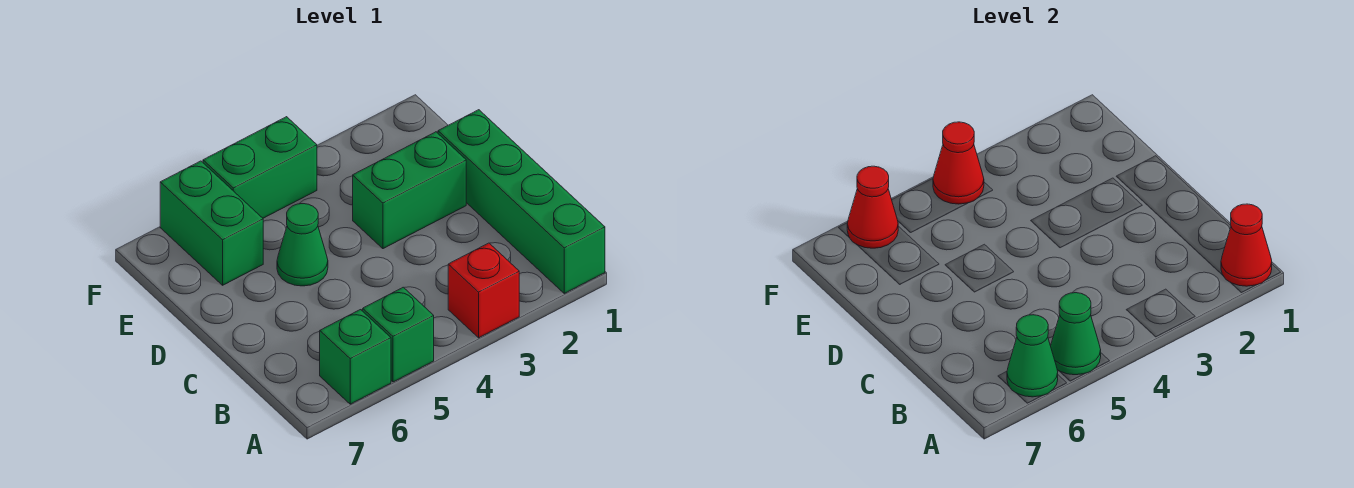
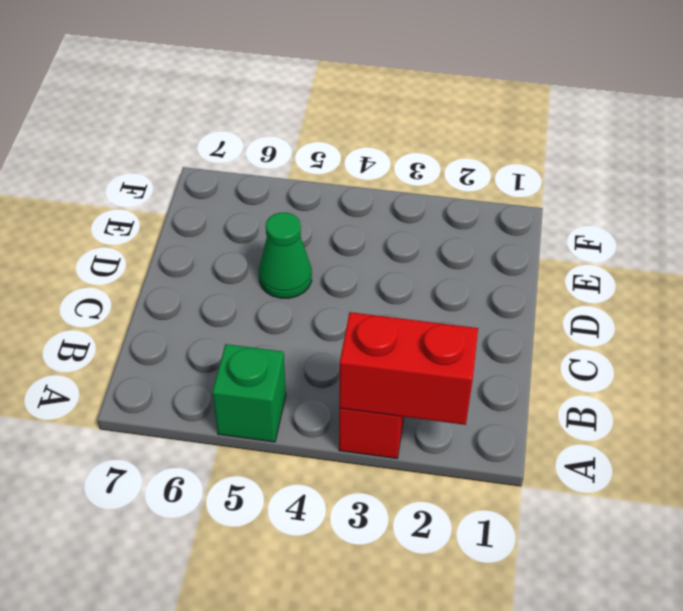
red brick A2:A3 level 2 -> none
none -> green brick A1:D1 level 1
none -> green brick A6 level 1
none -> green brick D2:D3 level 1

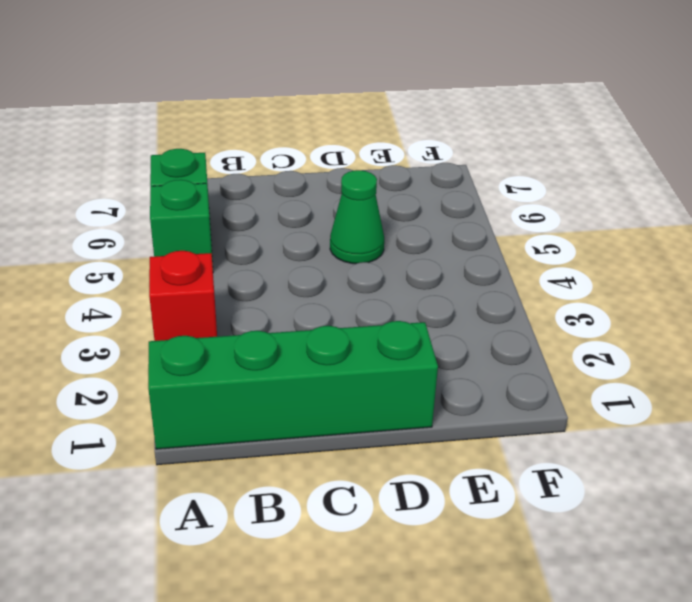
none -> green brick D2:D3 level 1
none -> green brick E6:F6 level 1
none -> green brick F4:F5 level 1

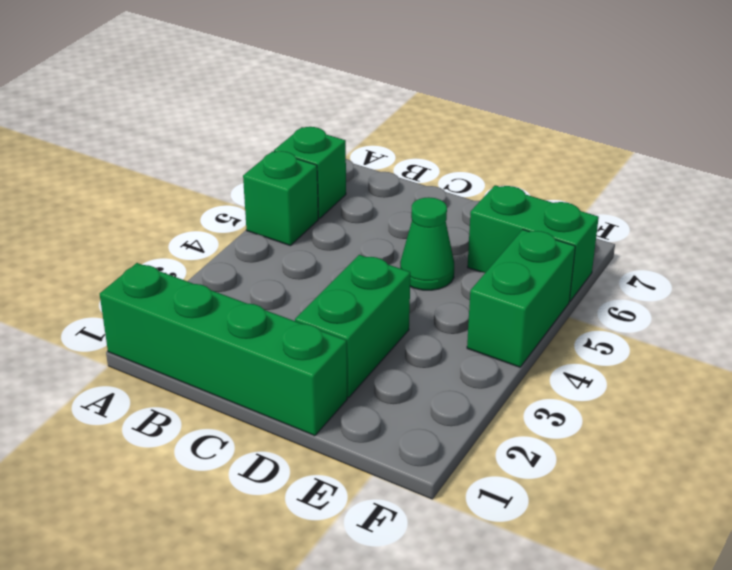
none -> red brick A3 level 1
none -> red cone A1 level 2
none -> green cone A5 level 2

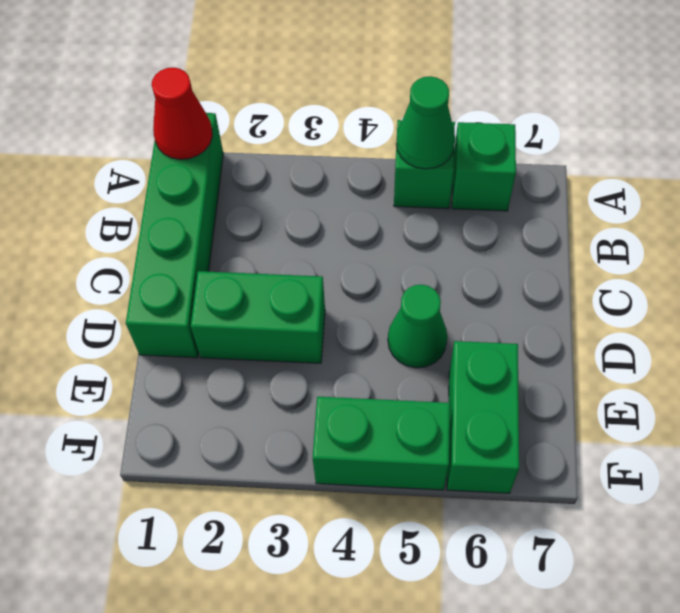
none -> red brick A3 level 1
none -> green cone A6 level 2
none -> red cone F4 level 2

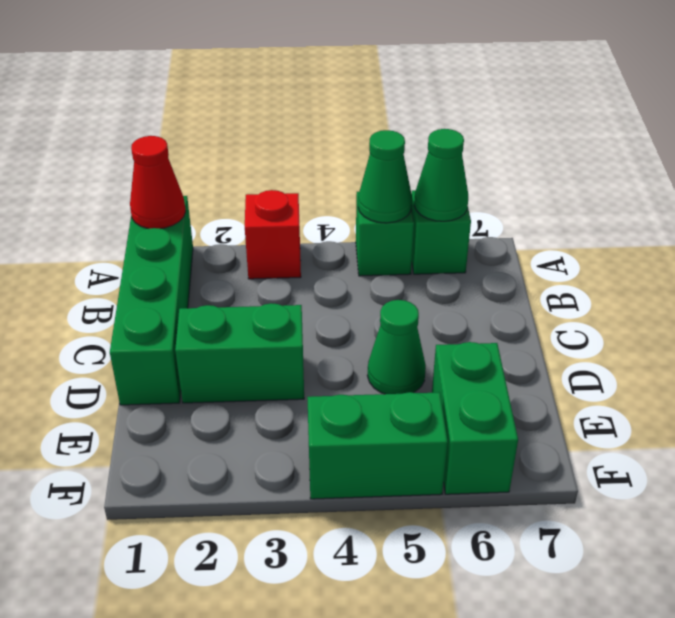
none -> red cone F4 level 2
none -> red cone F6 level 2

